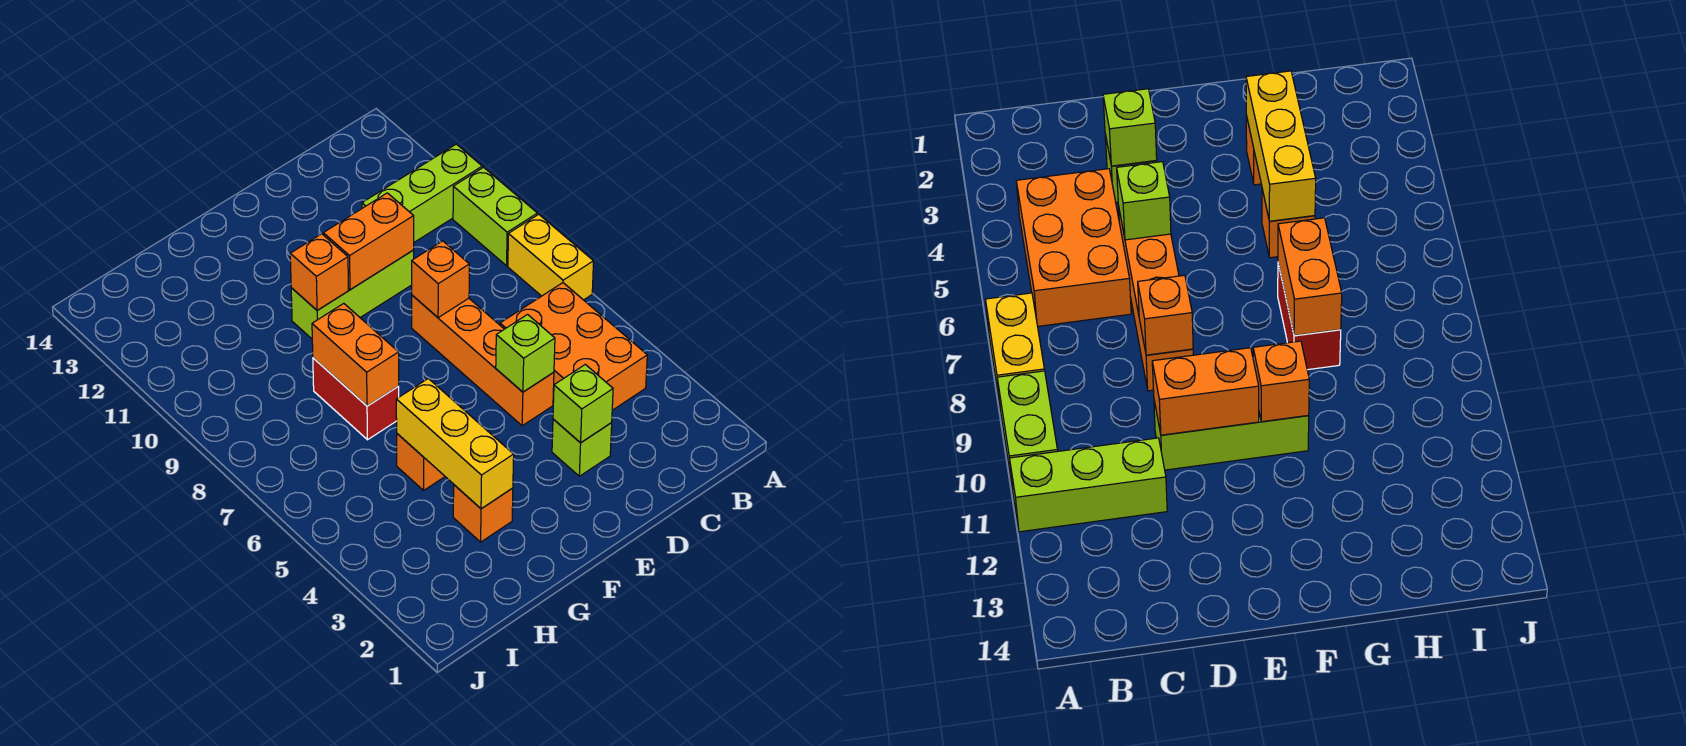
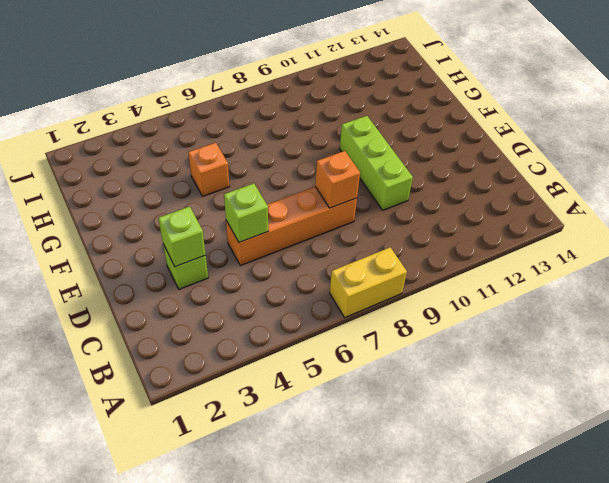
none -> lime brick A9:A10 level 1
none -> lime brick A11:C11 level 1
none -> orange brick B4:C6 level 1

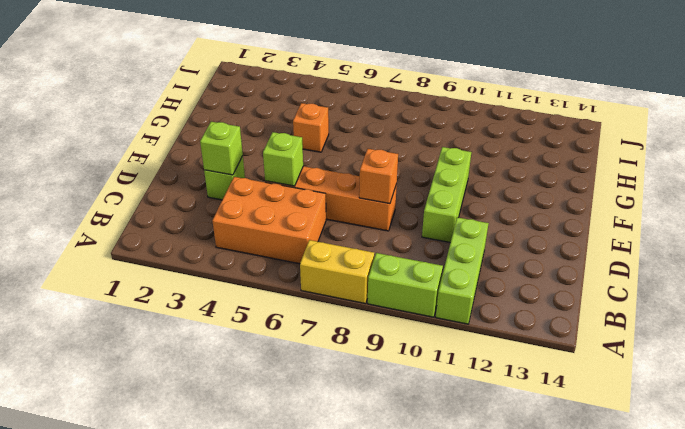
none -> orange brick G3 level 1
none -> red brick G7:G8 level 1
none -> orange brick D10:E10 level 2

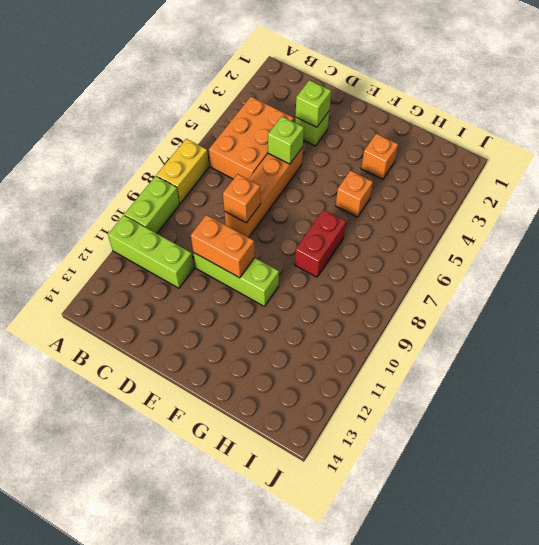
none -> orange brick F10 level 2
none -> yellow brick G3:G5 level 2
none -> orange brick G7:G8 level 2

